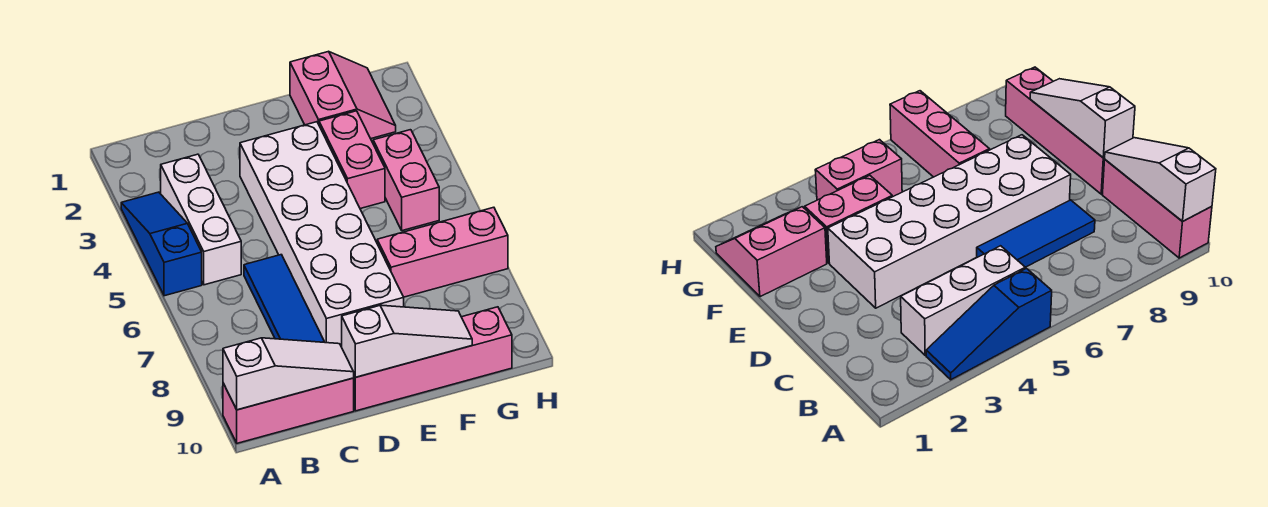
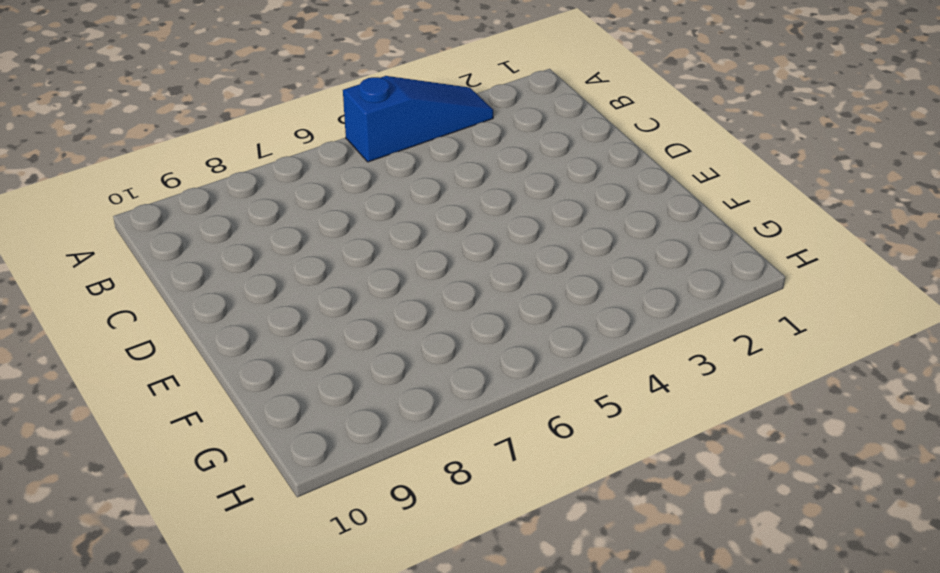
none -> pink brick A10:C10 level 1
none -> white brick B3:B5 level 1
none -> blue tile C6:C8 level 1

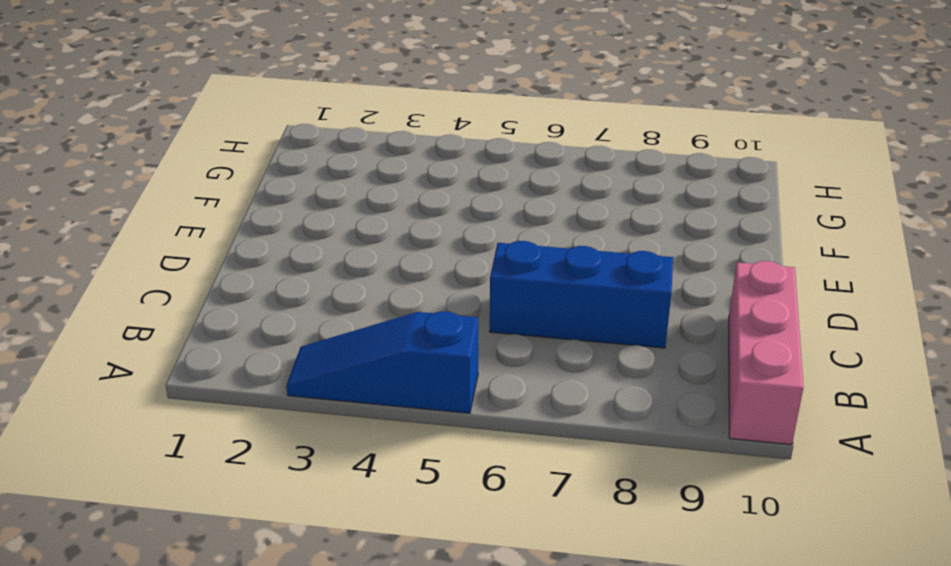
blue brick C6:C8 level 1 -> blue tile C6:C8 level 1
none -> white brick B3:B5 level 1
none -> white brick D3:E8 level 1
none -> pink brick D10:G10 level 1

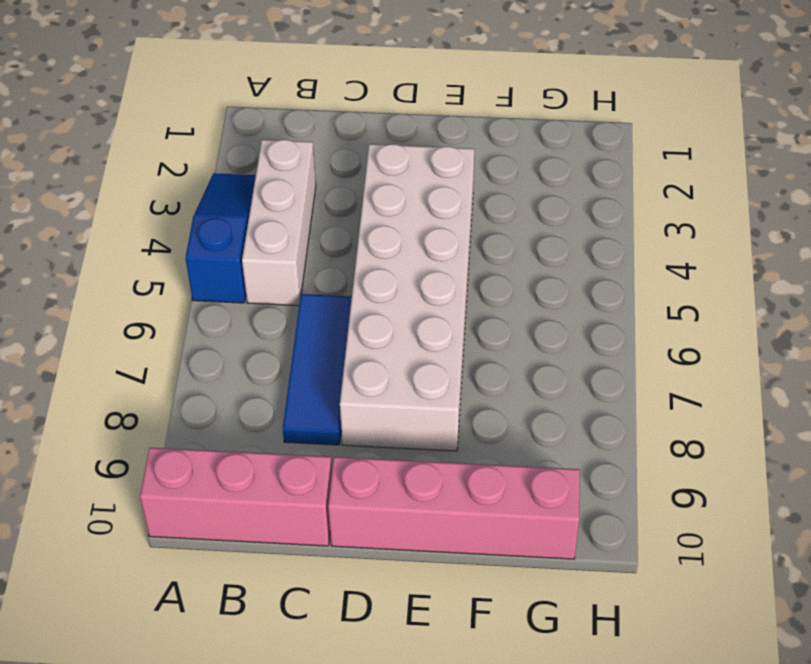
none -> pink slope F1:G2 level 1 top F
none -> pink brick F3:F4 level 1
none -> pink brick F7:H7 level 1

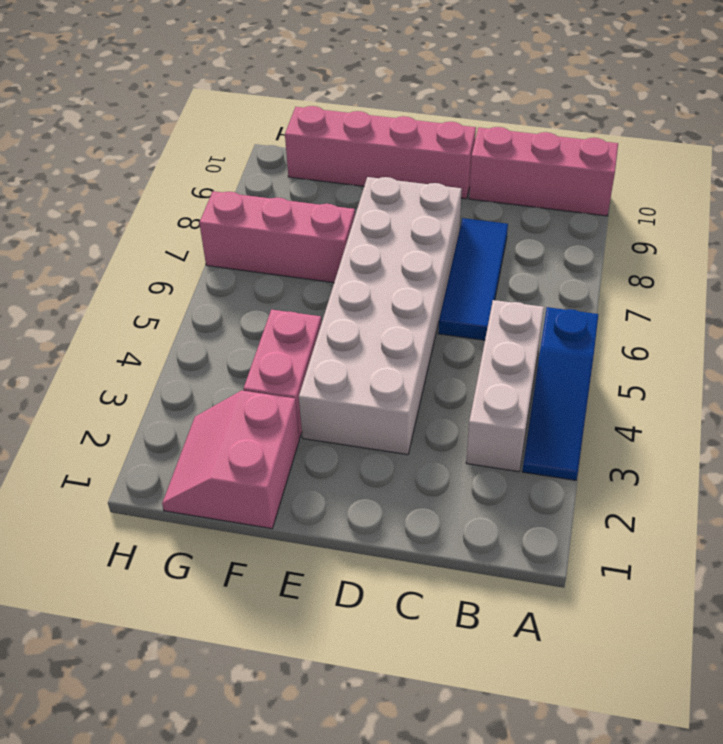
none -> pink brick G4:G5 level 1
none -> white slope A10:C10 level 2 top A
none -> white slope D10:F10 level 2 top D

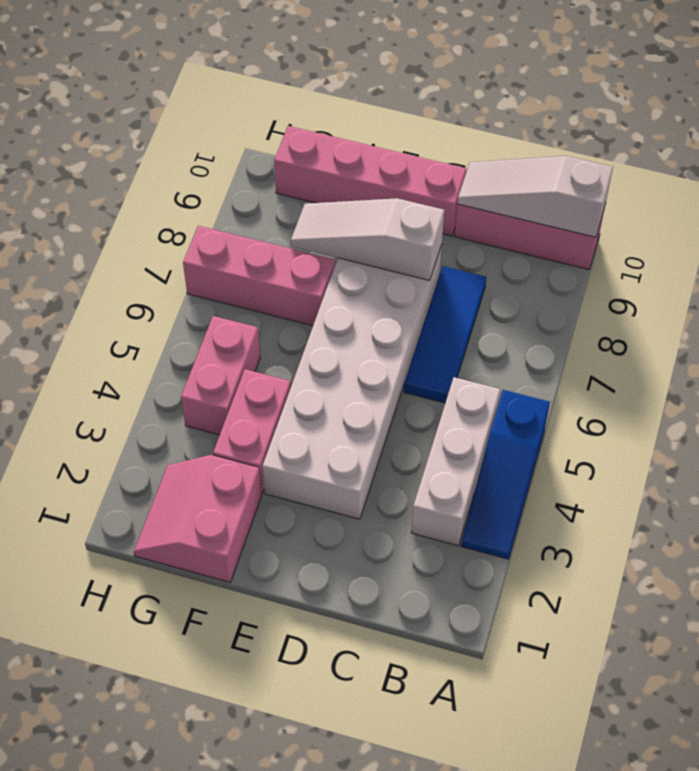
white slope D8:F8 level 2 top D -> white slope D10:F10 level 2 top D

